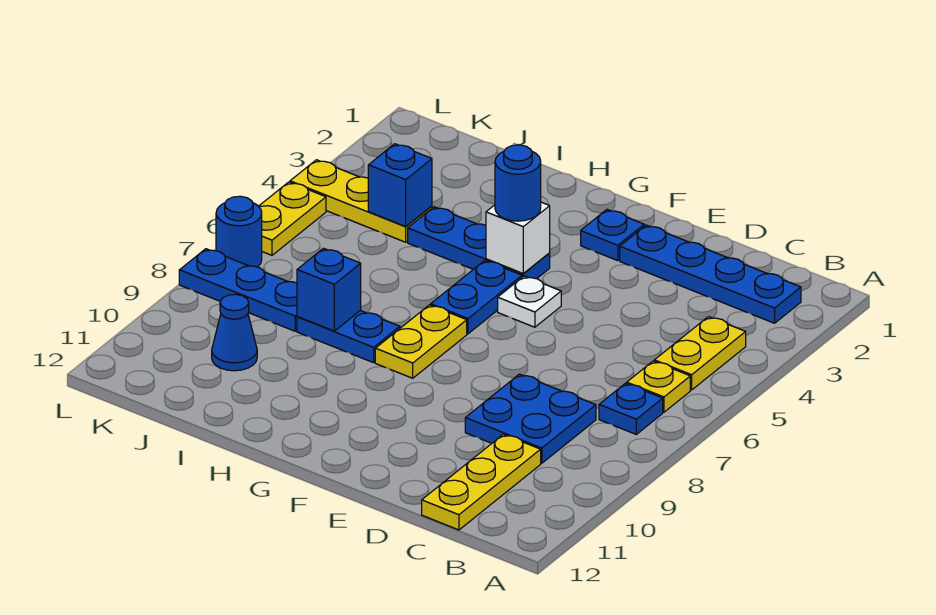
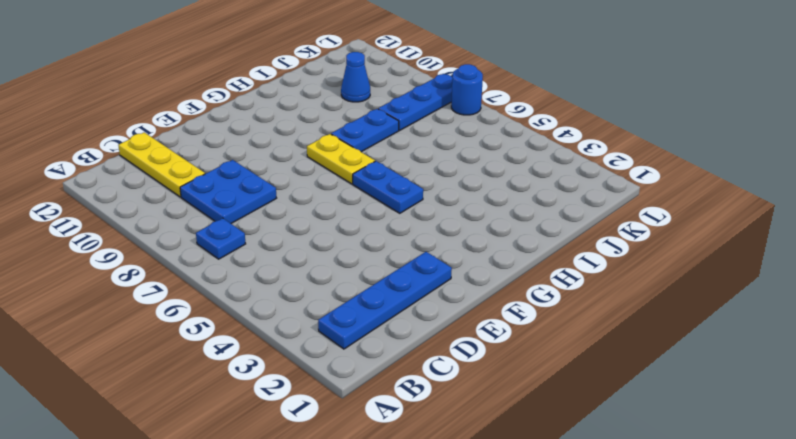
none -> yellow plate B4:B5 level 1
none -> yellow plate B6 level 1
none -> blue plate F2 level 1

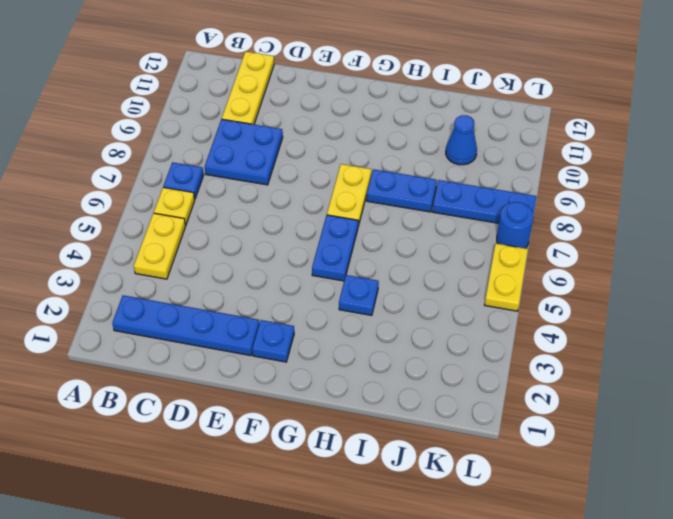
blue plate H4 level 1 -> blue plate G4:I4 level 1
none -> white plate F5 level 1
none -> yellow plate J4:L4 level 1
none -> white brick G4 level 2

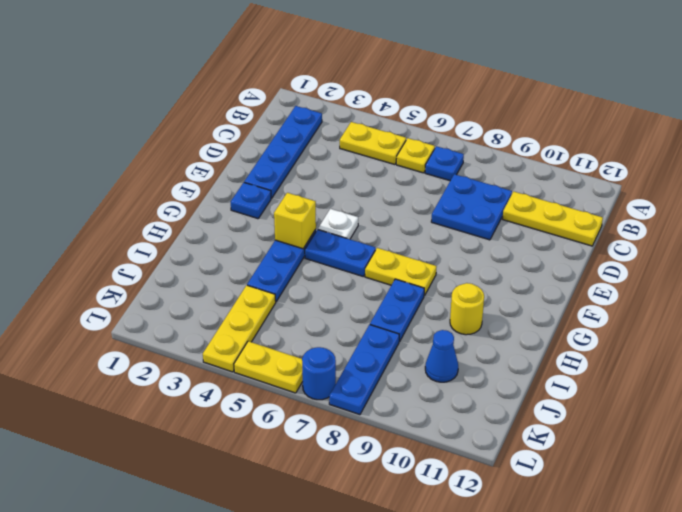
yellow brick G4 level 2 -> white brick G4 level 2
yellow round brick H10 level 1 -> none
none -> blue brick I8 level 2
none -> blue brick J4 level 2
none -> blue round brick G4 level 3

